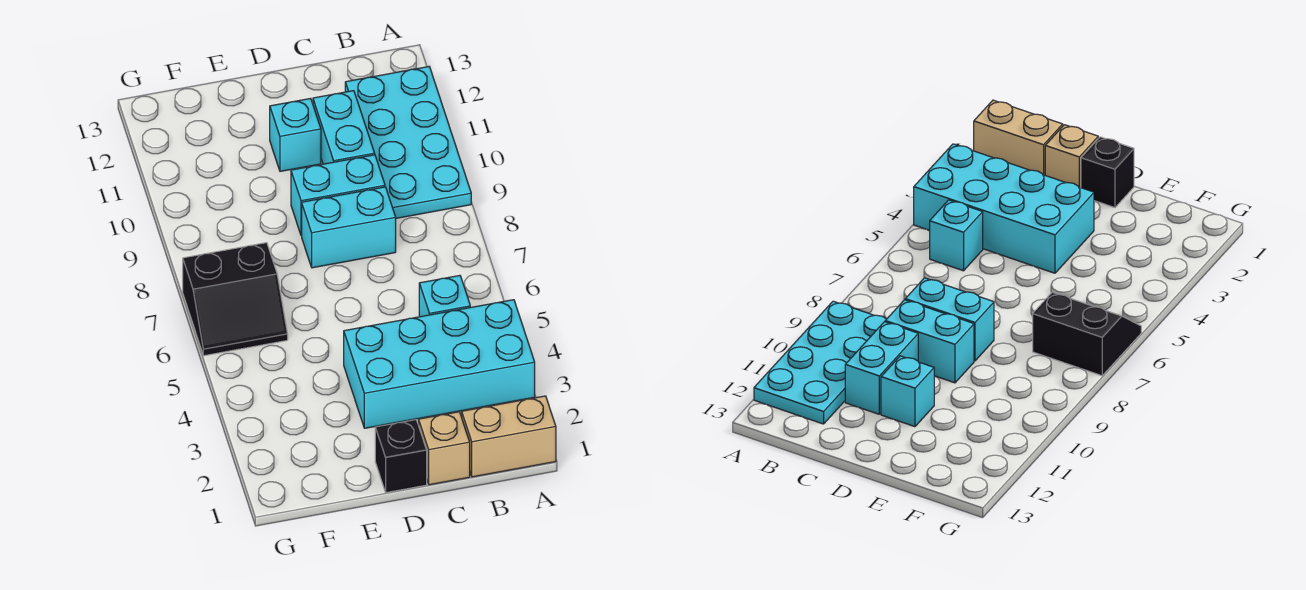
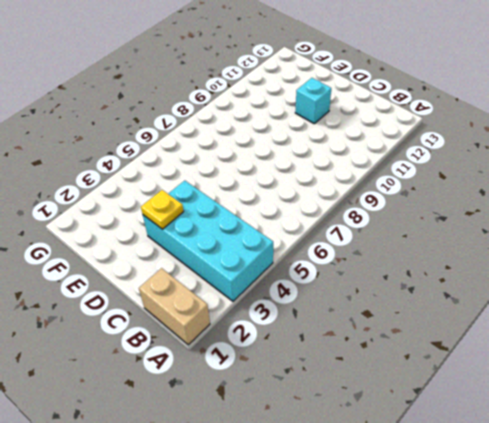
yellow plate D3 level 2 -> none
none -> cyan plate A9:B12 level 1
none -> cyan brick B5 level 1

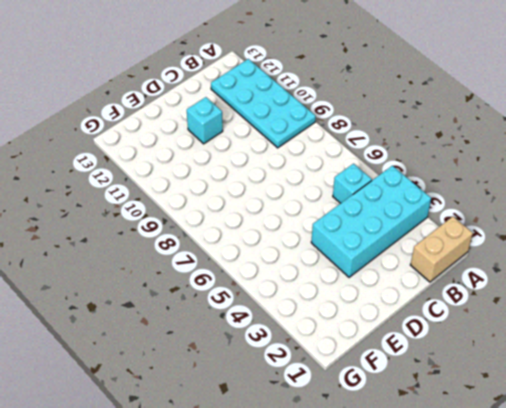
none -> tan brick C1 level 1
none -> cyan brick C8:D8 level 1

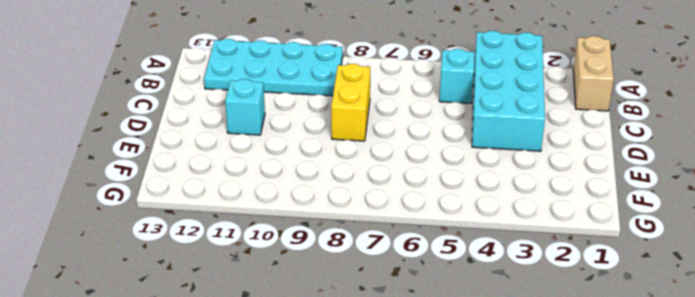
yellow brick C8:D8 level 1 -> cyan brick C8:D8 level 1
none -> tan brick C1 level 1
none -> cyan brick C9:D9 level 1

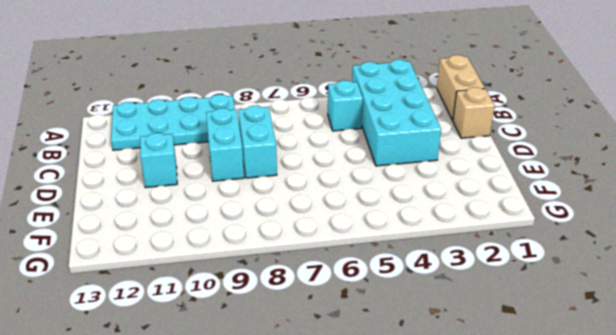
none -> cyan brick C10:C11 level 1
none -> black brick D1 level 1

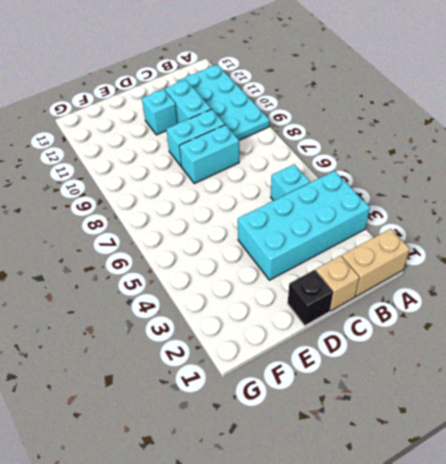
none -> black slope F6:G7 level 1 top 7

